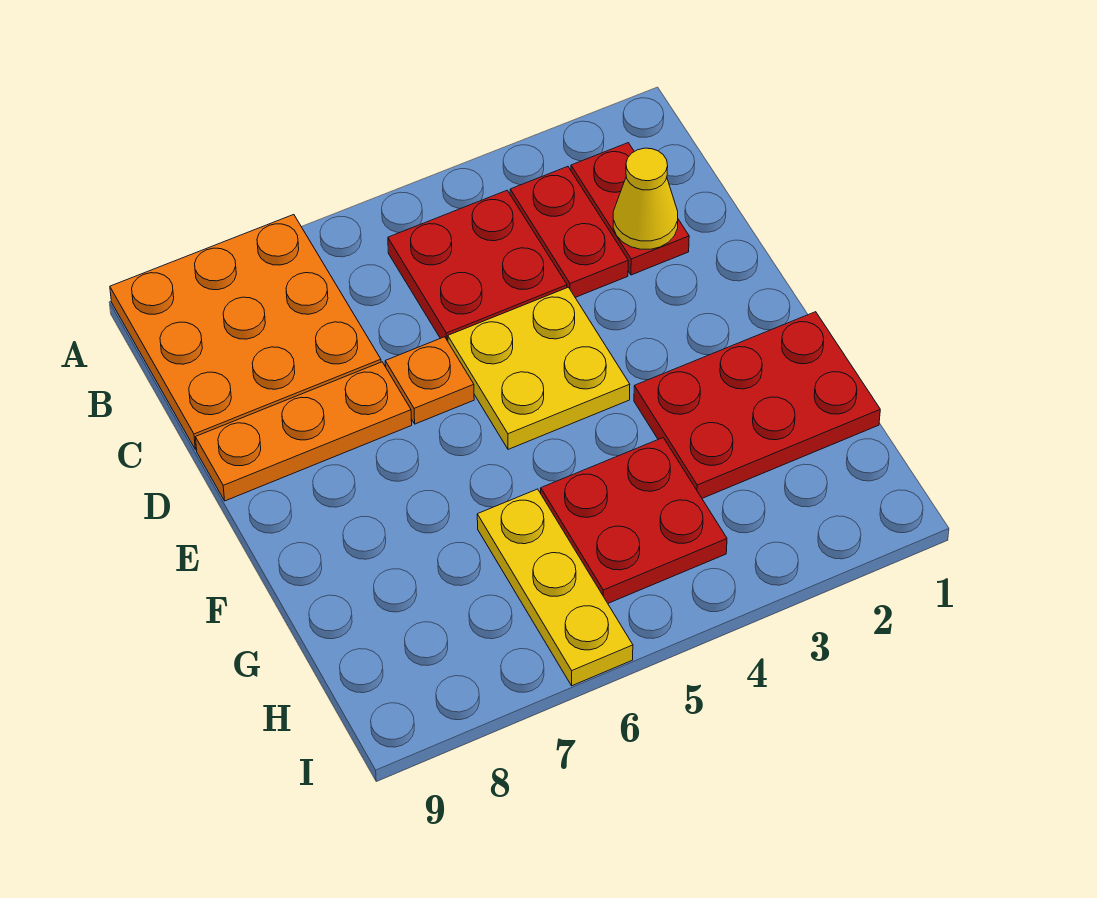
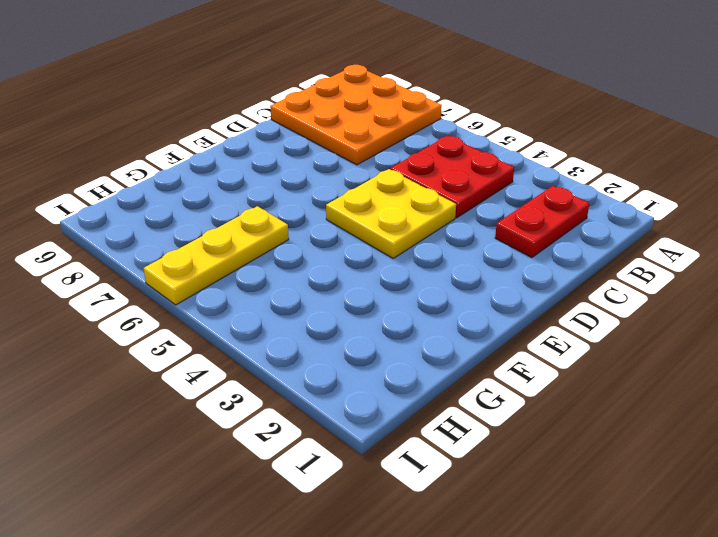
none -> red plate B3:C3 level 1
none -> orange plate D6 level 1

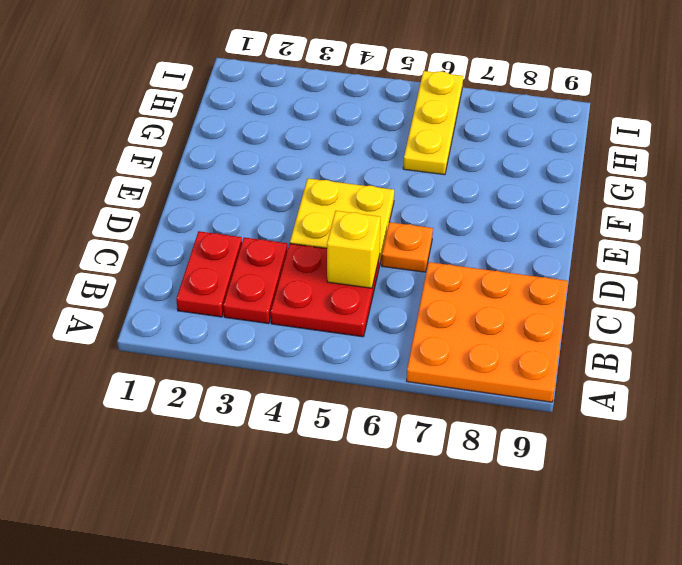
yellow brick C5 level 2 -> none
none -> orange plate D7:D9 level 1
none -> red plate F1:G3 level 1

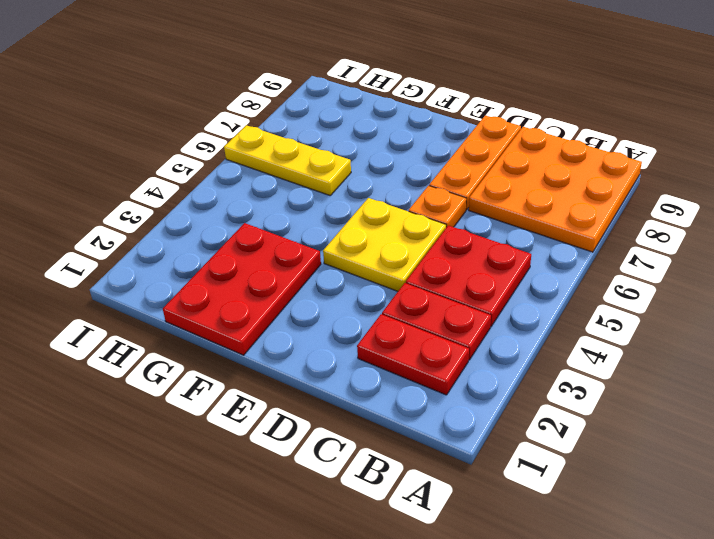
none -> red plate G4:H5 level 1
none -> yellow cone C2 level 2

